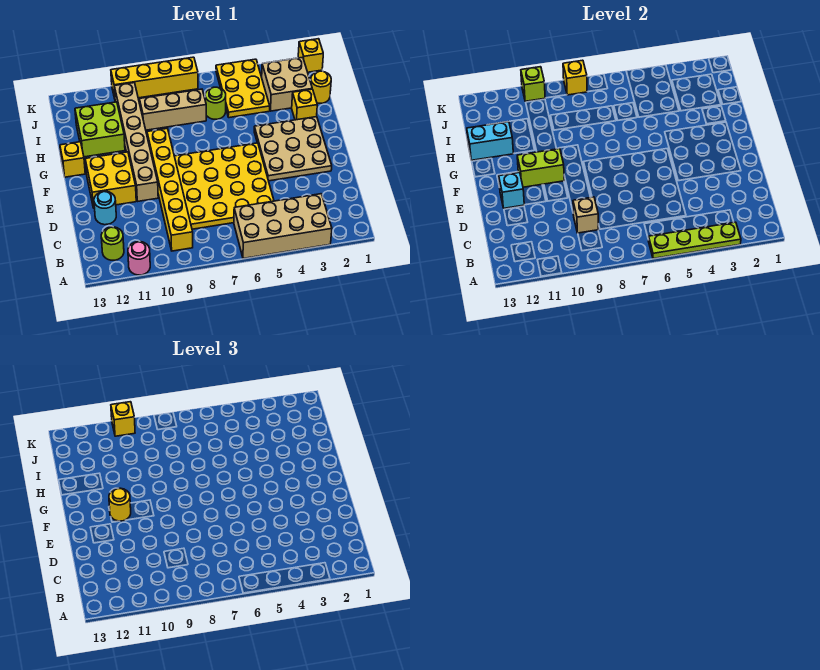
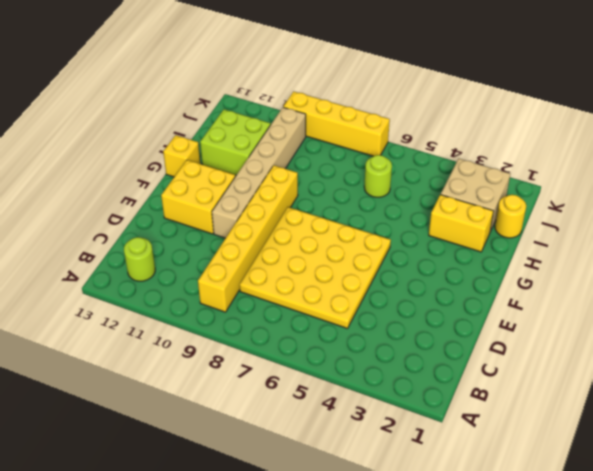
yellow brick H2:H3 level 1 -> yellow brick H2 level 1
none -> tan brick A3:B6 level 1
none -> pink round brick A11 level 1
none -> cyan round brick D12 level 1

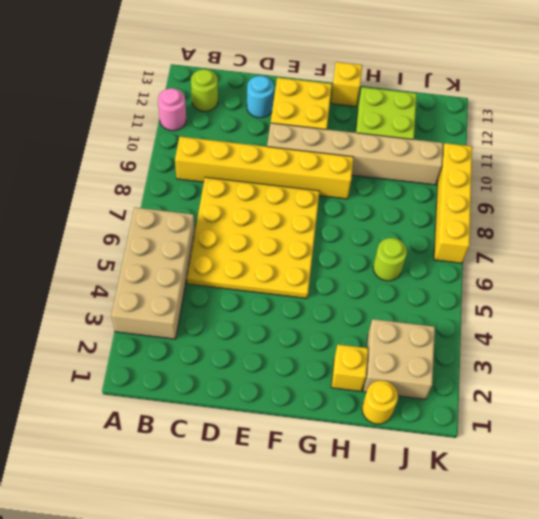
none -> tan plate E2:G4 level 1
none -> yellow plate I4:K5 level 1
none -> tan brick I7:I9 level 1

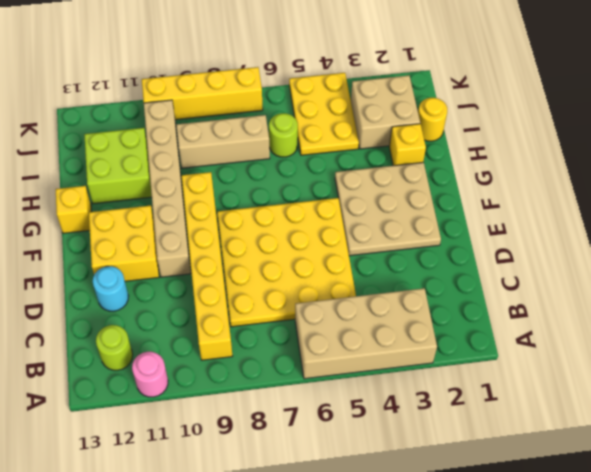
none -> yellow brick K1 level 1
none -> lime plate A3:A6 level 2
none -> tan brick C9 level 2

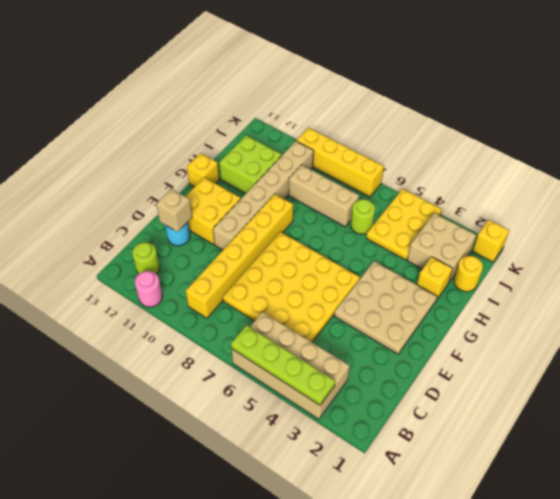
tan brick D12 level 2 -> tan brick C9 level 2
none -> cyan brick E12 level 2
none -> lime brick F10:F11 level 2
none -> cyan brick H12:H13 level 2

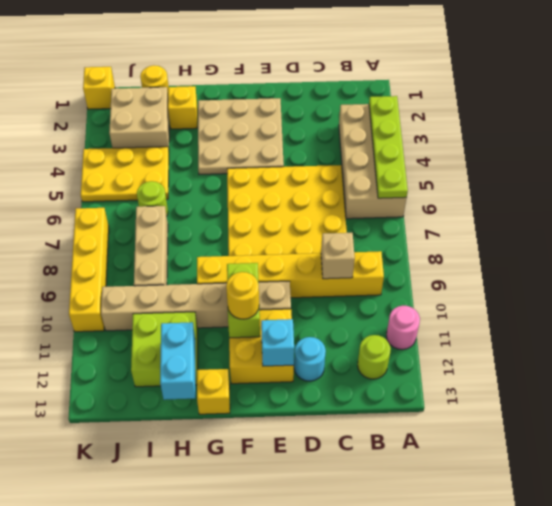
none -> yellow brick K8 level 2
none -> lime brick K10 level 2
none -> yellow brick K10 level 3

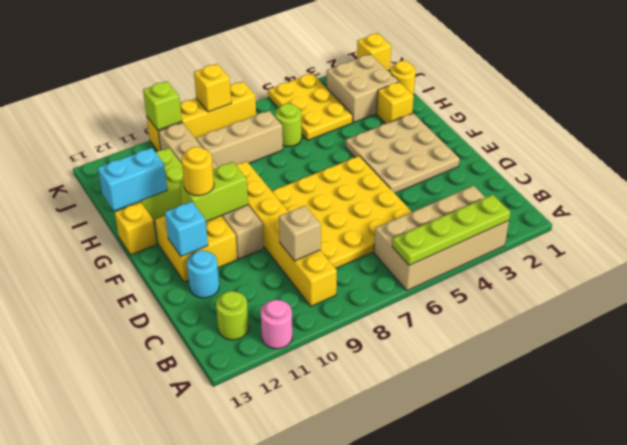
none -> yellow brick K10 level 3

